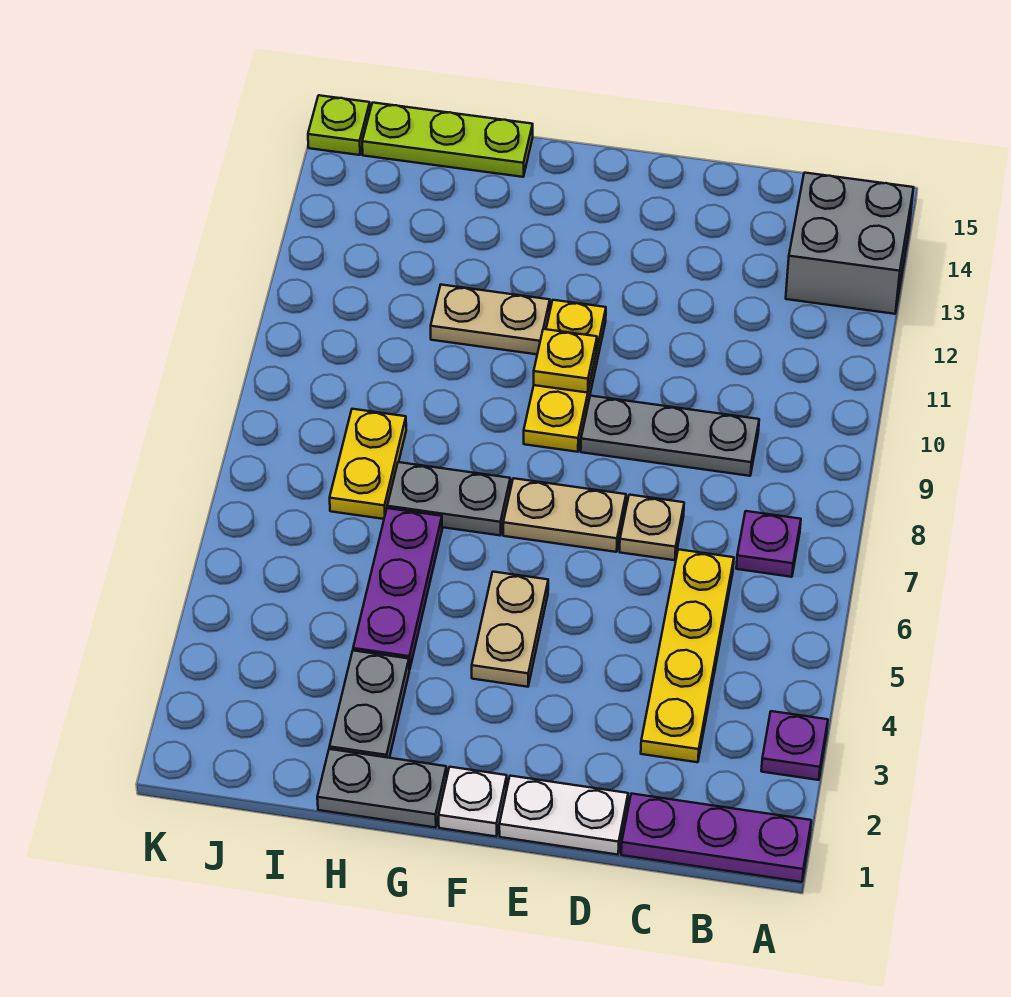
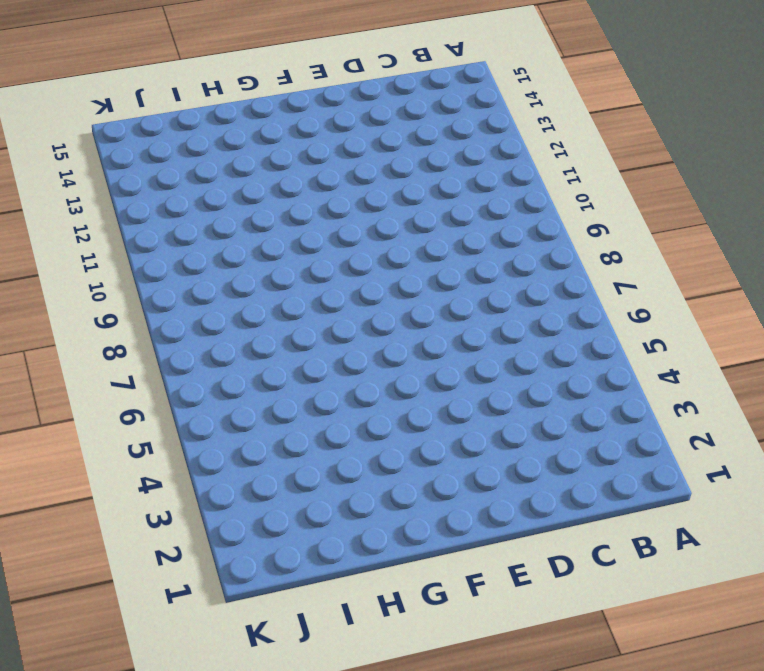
none -> purple plate A1:C1 level 1
none -> purple plate A3 level 1
none -> grey brick A13:B14 level 1

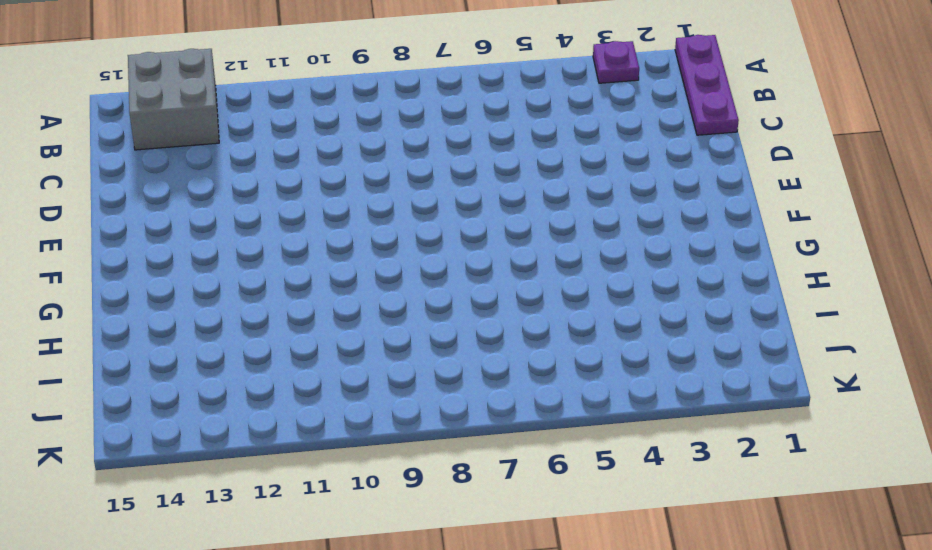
none -> purple plate B7 level 1
none -> yellow plate C3:C6 level 1
none -> grey plate C9:E9 level 1

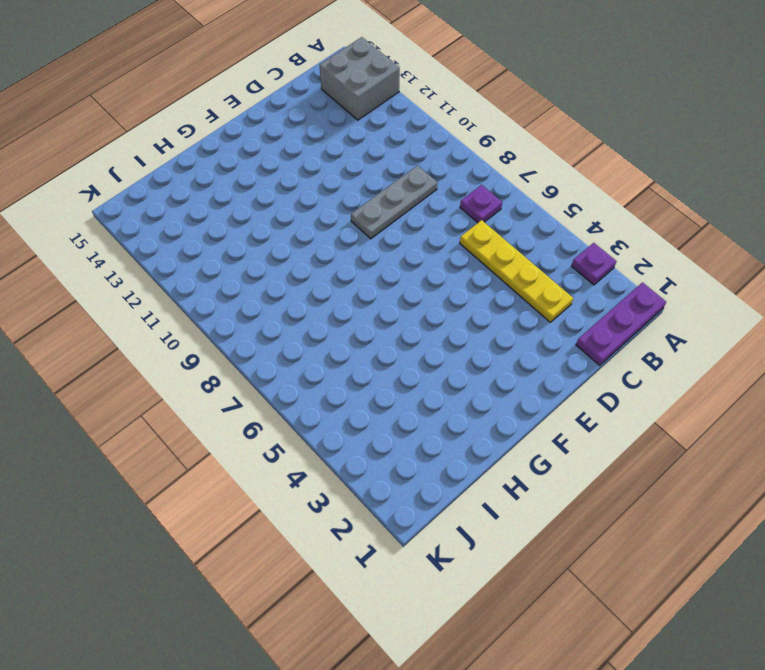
none -> white plate D1:E1 level 1
none -> tan plate D7 level 1
none -> tan plate E7:F7 level 1

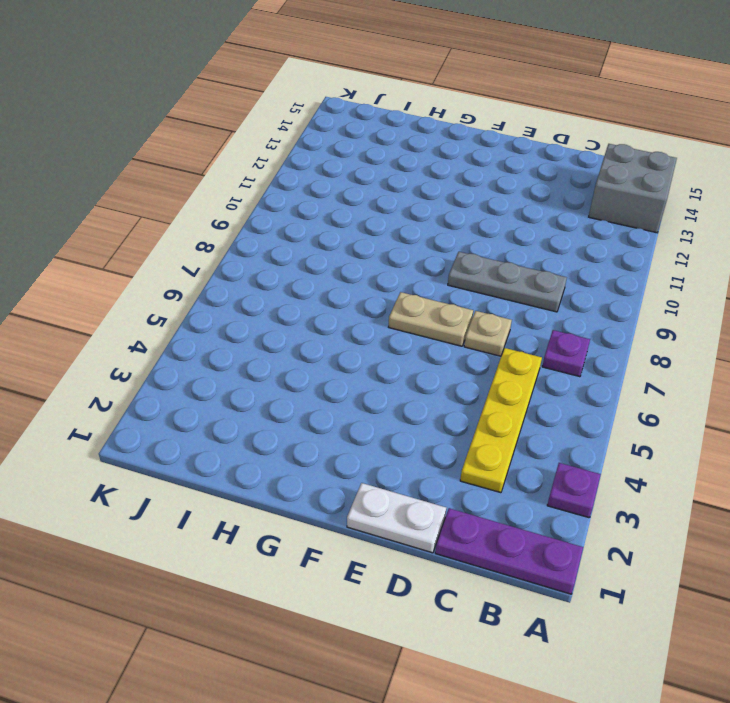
none -> white plate F1 level 1
none -> tan plate F4:F5 level 1
none -> yellow plate F9:F11 level 1

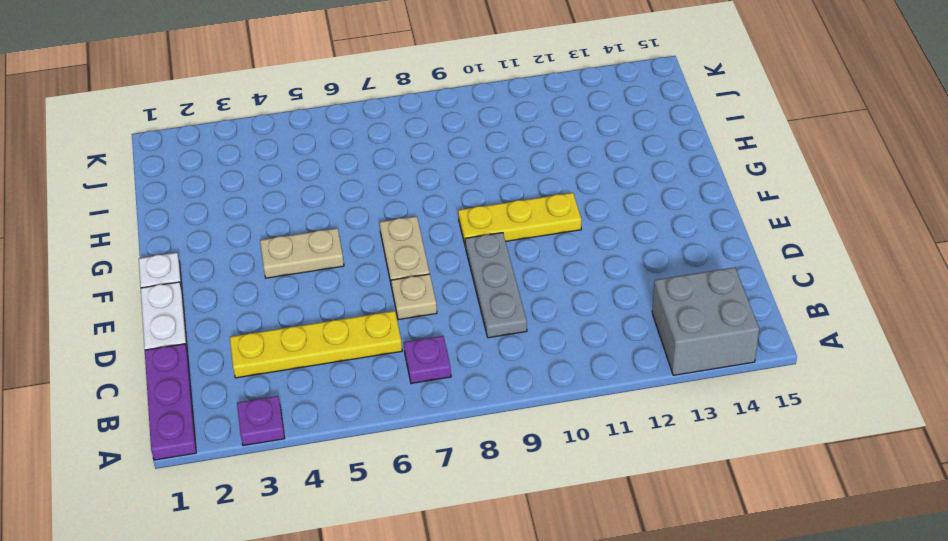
none -> grey plate G1:H1 level 1
none -> grey plate G7:H7 level 1
none -> tan plate G11:H11 level 1

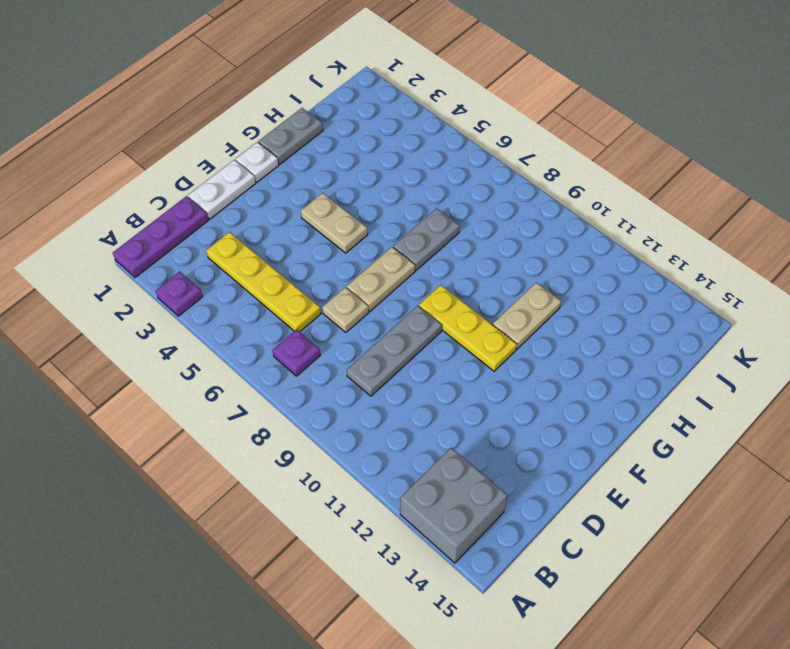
none -> grey plate H2:H3 level 1
none -> purple plate H4:H6 level 1
none -> lime plate H15:J15 level 1

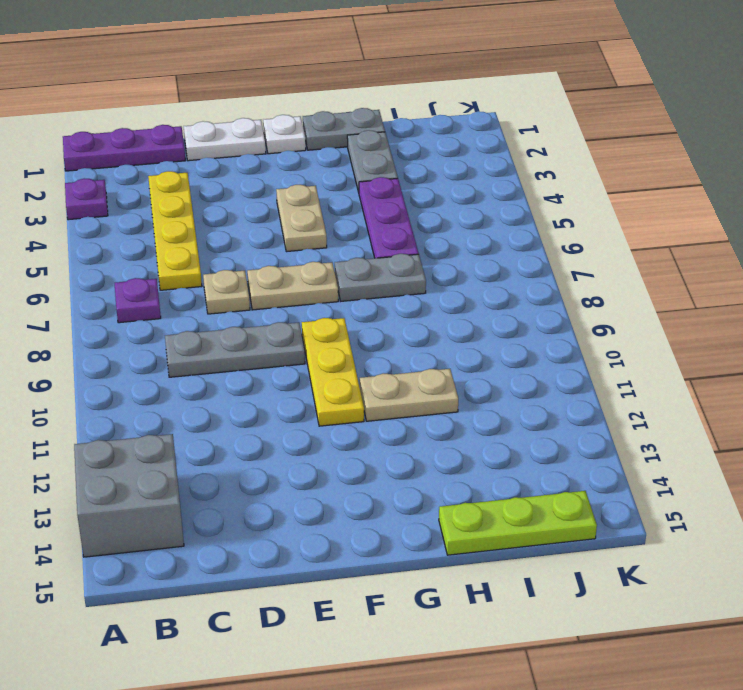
none -> yellow plate I7:I8 level 1
none -> lime plate K15 level 1
none -> yellow plate F10 level 2

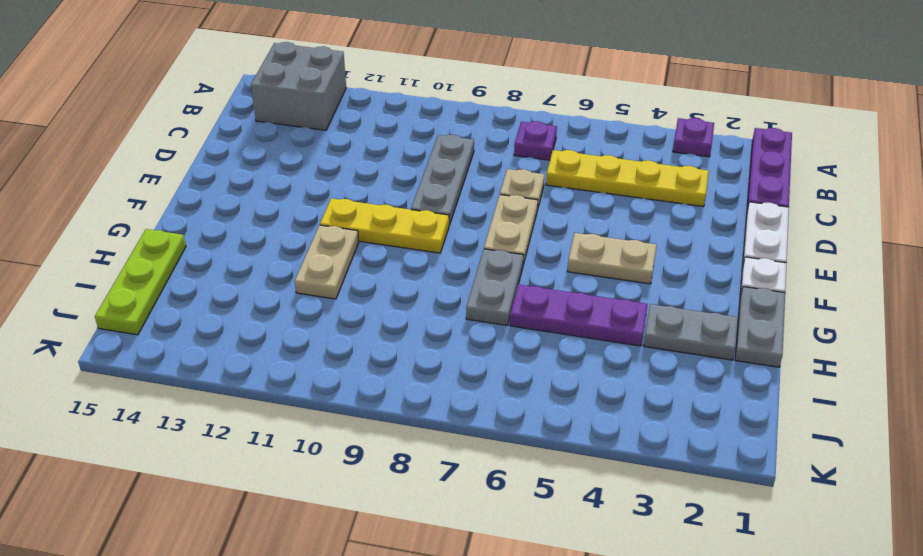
none -> yellow plate I7:I8 level 1
none -> lime plate K15 level 1
none -> yellow plate F10 level 2

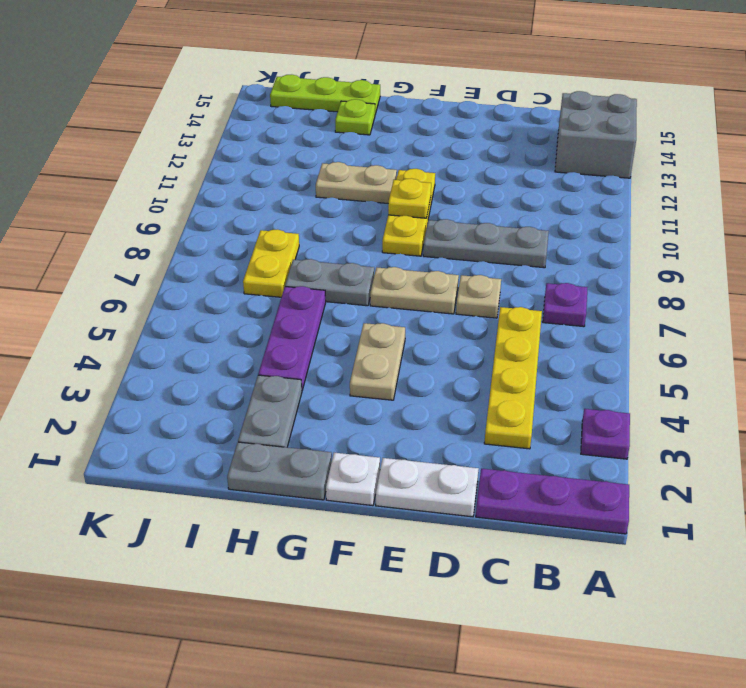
lime plate H14 level 1 -> lime plate K15 level 1

